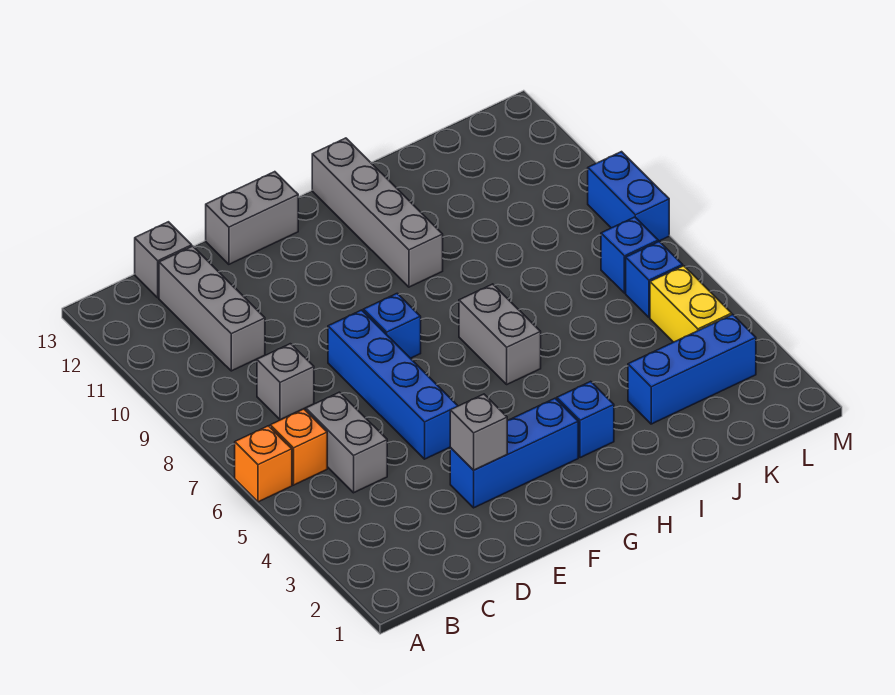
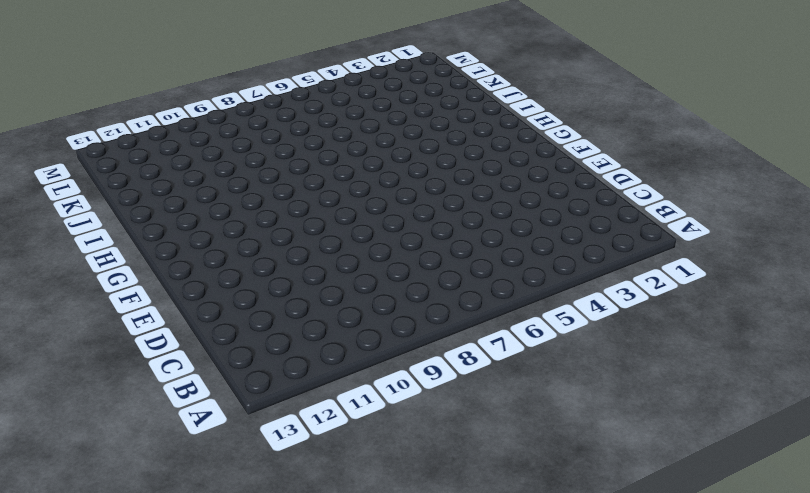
none -> orange brick A6 level 1
none -> orange brick B6 level 1
none -> grey brick C5:C6 level 1

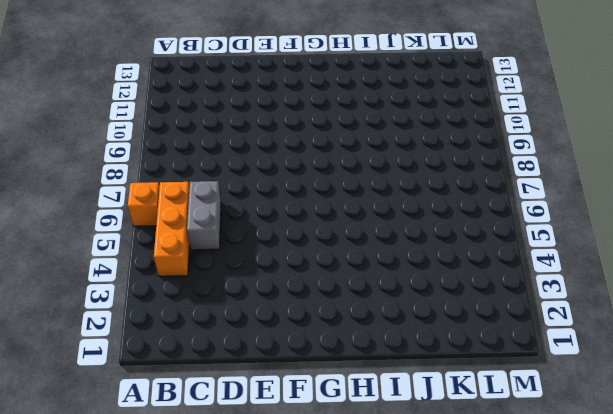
orange brick B4:B6 level 1 -> orange brick B6 level 1
none -> grey brick C8 level 1
none -> grey brick C10:C12 level 1
none -> grey brick C13 level 1

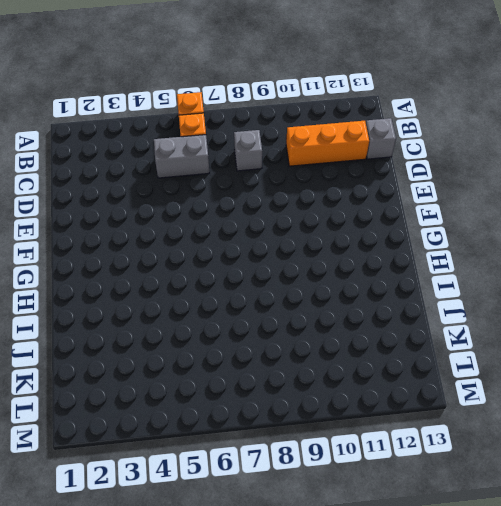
orange brick C10:C12 level 1 -> grey brick C10:C12 level 1
none -> blue brick E3:G3 level 1
none -> blue brick E5:E8 level 1
none -> grey brick E13:F13 level 1

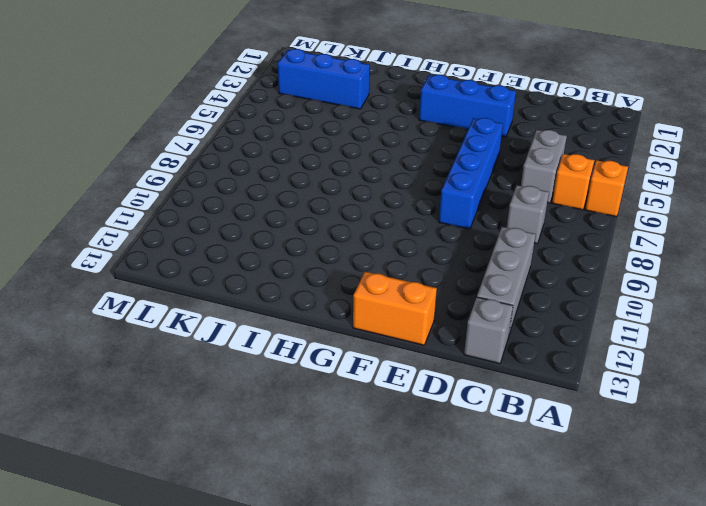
orange brick E13:F13 level 1 -> grey brick E13:F13 level 1
none -> blue brick F8 level 1
none -> blue brick H3 level 1
none -> grey brick H6:H7 level 1

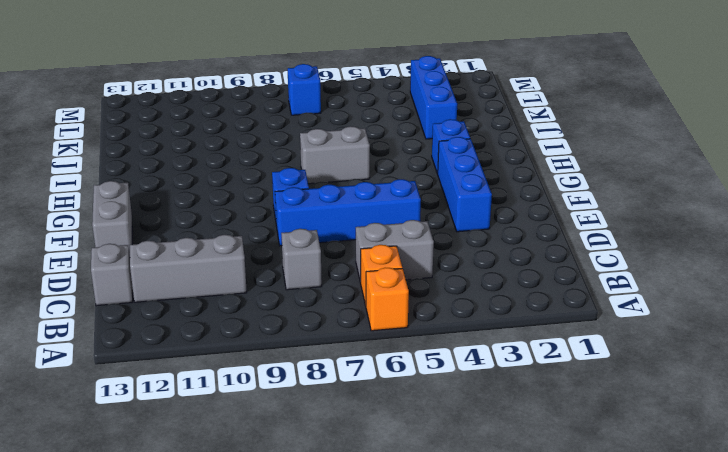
none -> grey brick H10:H13 level 1
none -> yellow brick L4:L5 level 1
none -> blue brick L6 level 1

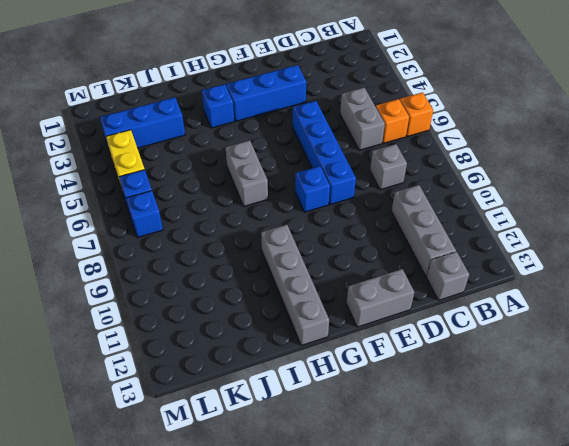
none -> blue brick M8:M9 level 1
none -> grey brick E3 level 2

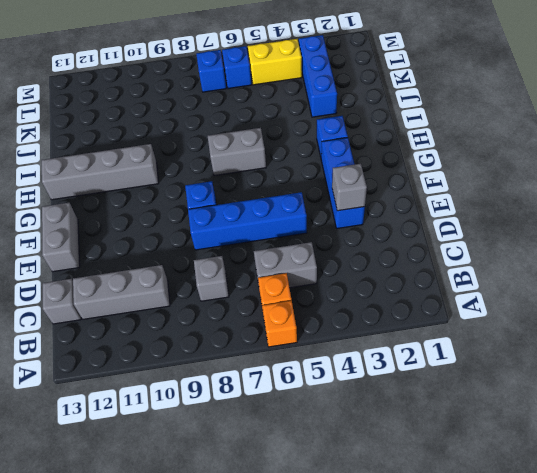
none -> blue brick M8:M9 level 1

